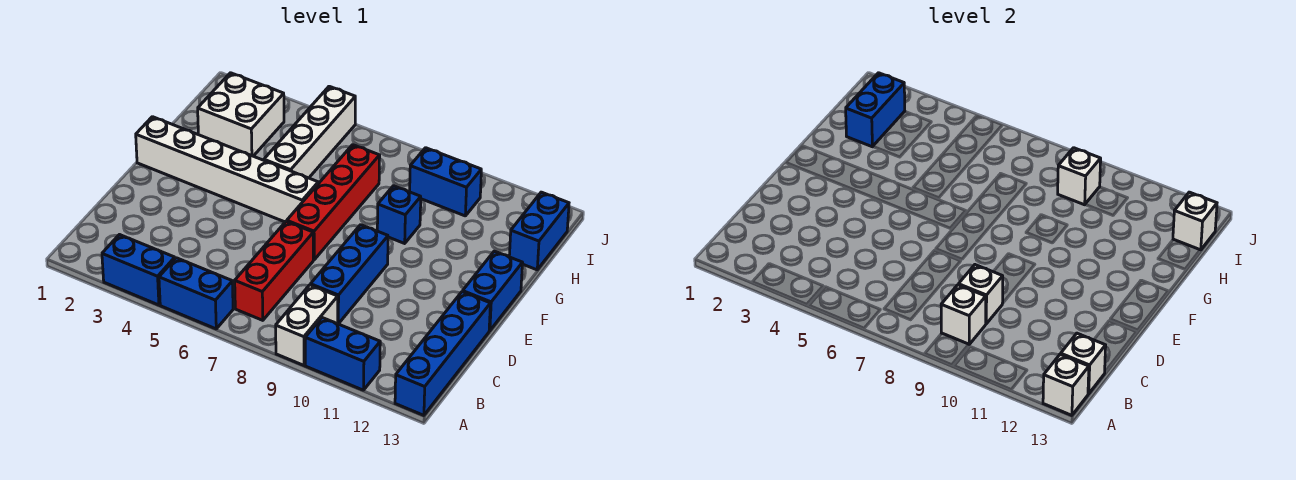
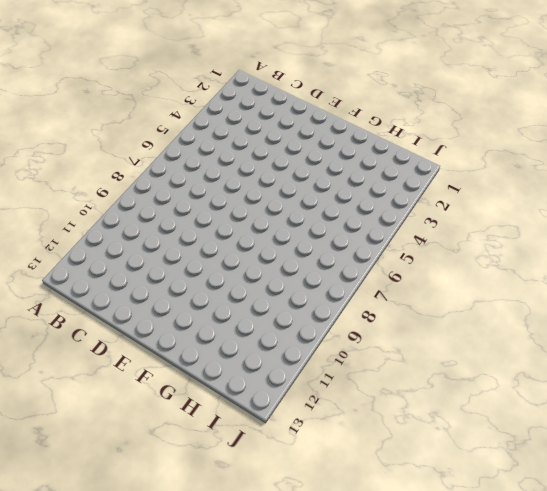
none -> blue brick A3:A4 level 1
none -> blue brick A5:A6 level 1
none -> white brick A9:B9 level 1

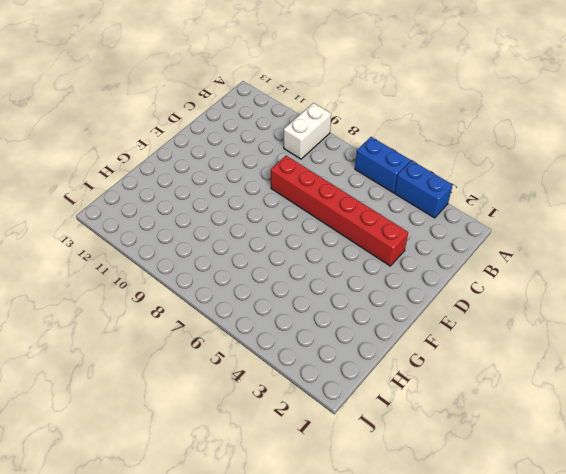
red brick D3:D8 level 1 -> red brick B7:D7 level 1
none -> blue brick A10:A11 level 1
none -> blue brick A13:D13 level 1
none -> blue brick C9:E9 level 1

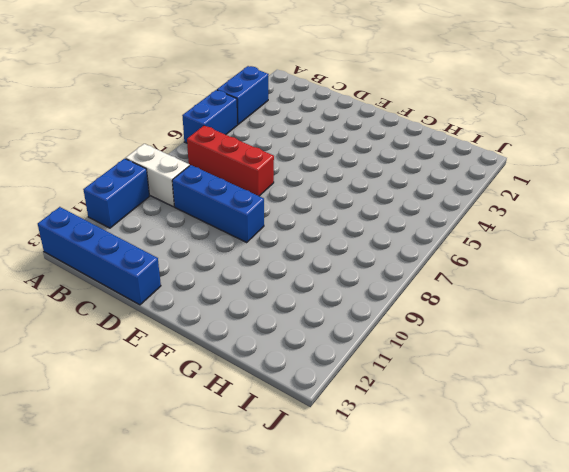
none -> red brick E7:H7 level 1
none -> blue brick E13:F13 level 1
none -> white brick F1:F6 level 1

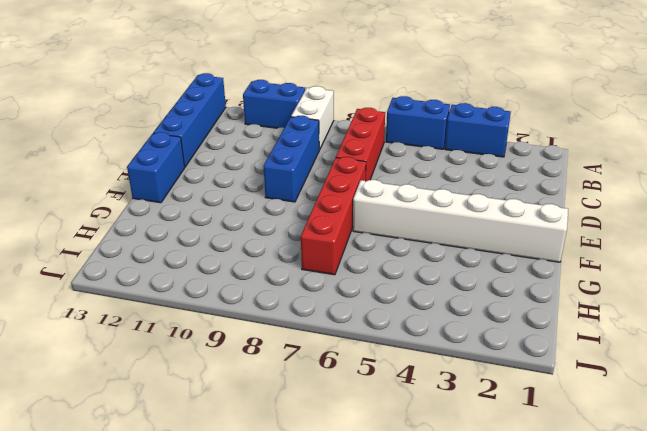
none -> white brick G5:J5 level 1
none -> blue brick G9 level 1
none -> white brick H2:I3 level 1

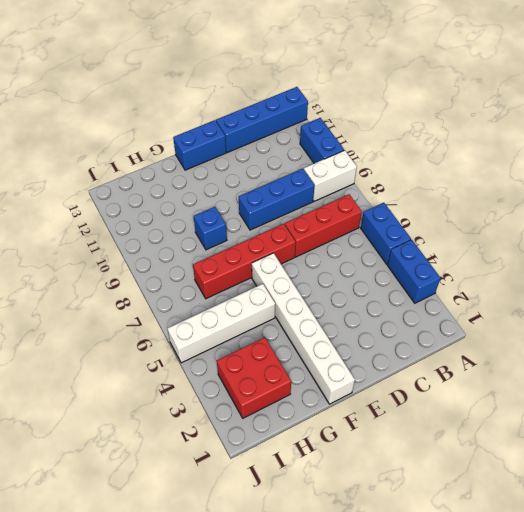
red brick H2:I3 level 1 -> white brick H2:I3 level 1
none -> blue brick H13:I13 level 1
none -> blue brick I9:I10 level 1
none -> white brick A13 level 2

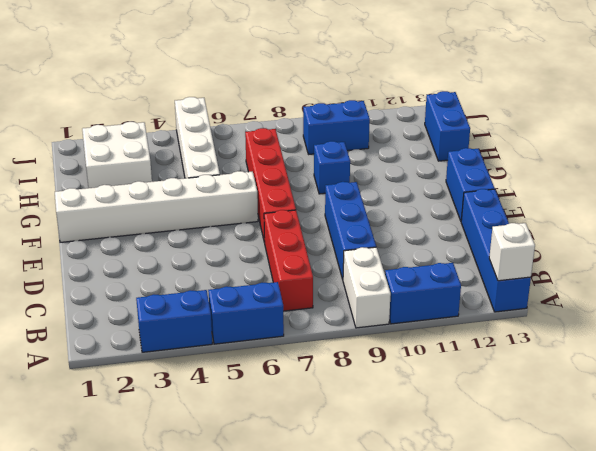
none -> white brick B9 level 2
none -> white brick B13 level 2
none -> white brick C9 level 2

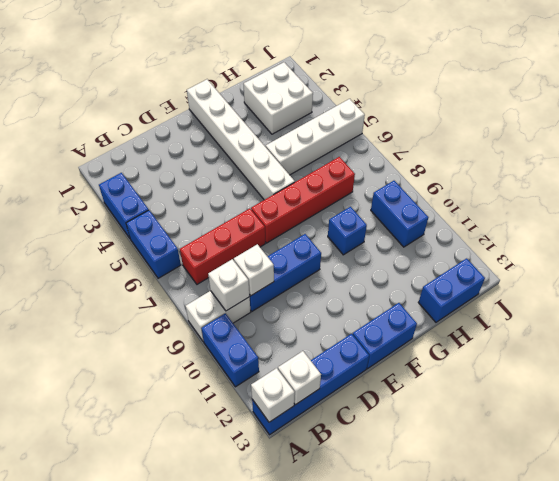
none -> blue brick H2:I2 level 2
none -> white brick I9 level 2
none -> white brick I13 level 2

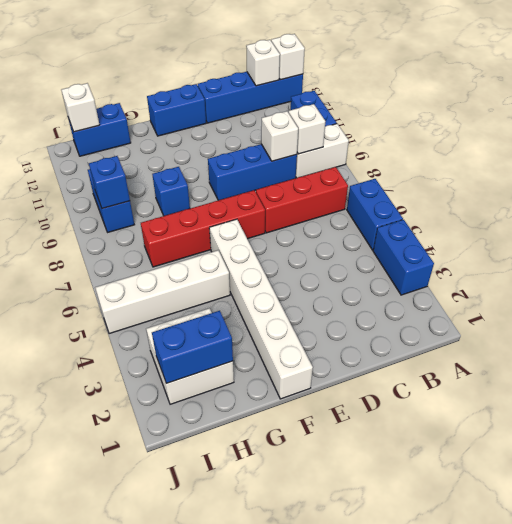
blue brick I9 level 2 -> white brick I9 level 2

